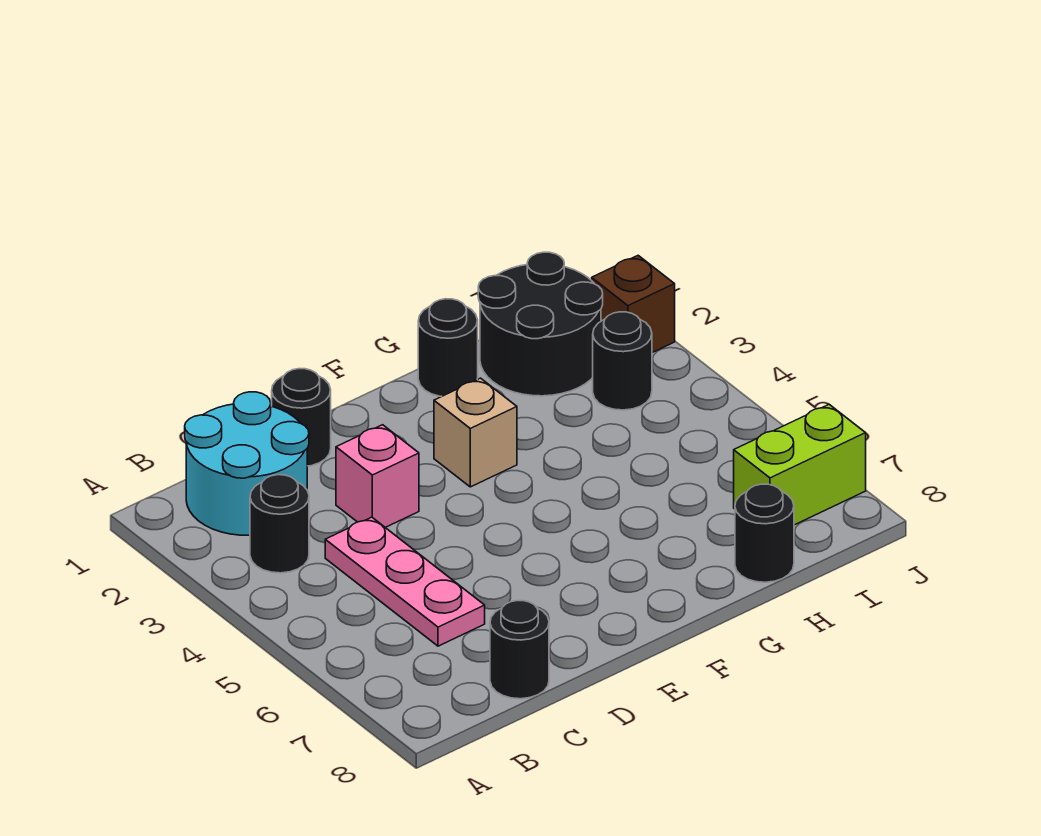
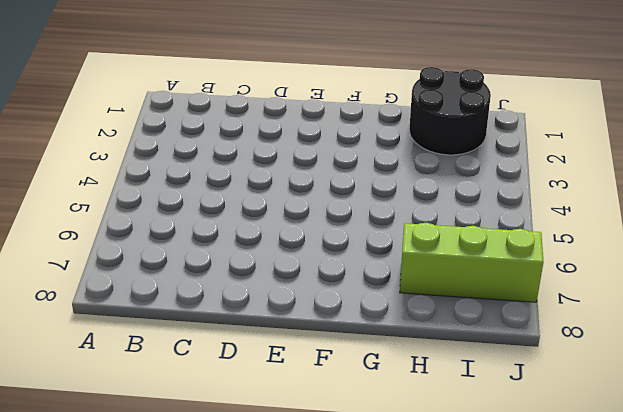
lime brick H7:J7 level 1 -> lime brick I7:J7 level 1
none -> cyan round brick B1:C2 level 1
none -> black round brick B3 level 1
none -> pink plate C4:C6 level 1

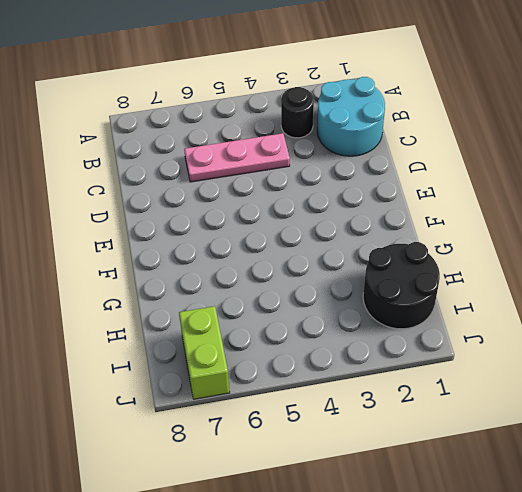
none -> black round brick C8 level 1
none -> black round brick D1 level 1
none -> pink brick D3 level 1

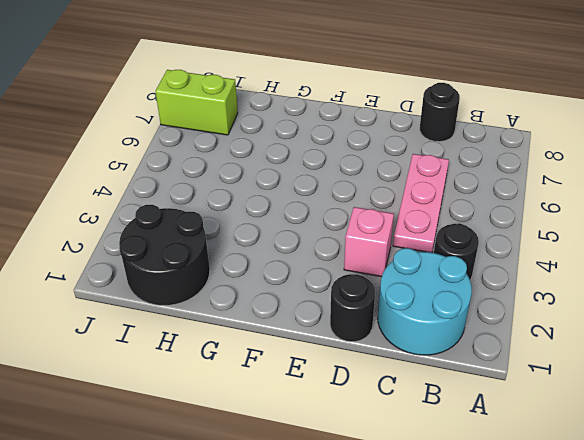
none -> tan brick F3 level 1
none -> black round brick G1 level 1
none -> black round brick H8 level 1

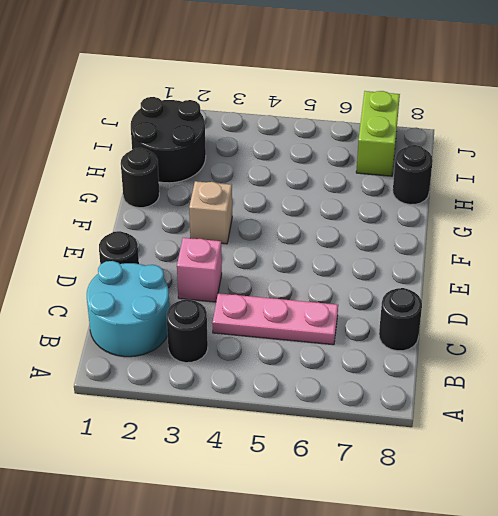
none -> black round brick I3 level 1
none -> brown brick J2 level 1

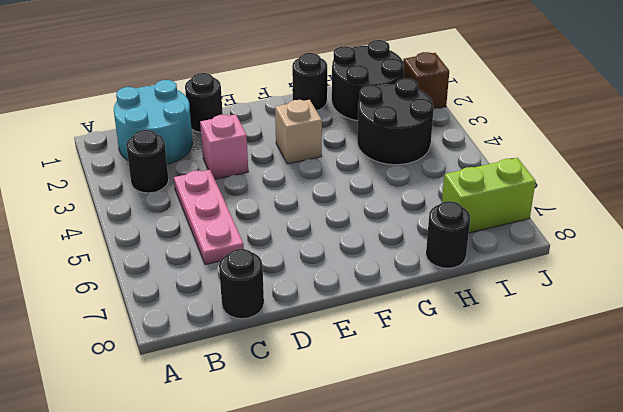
black round brick H3:I4 level 1 -> black round brick I3 level 1

